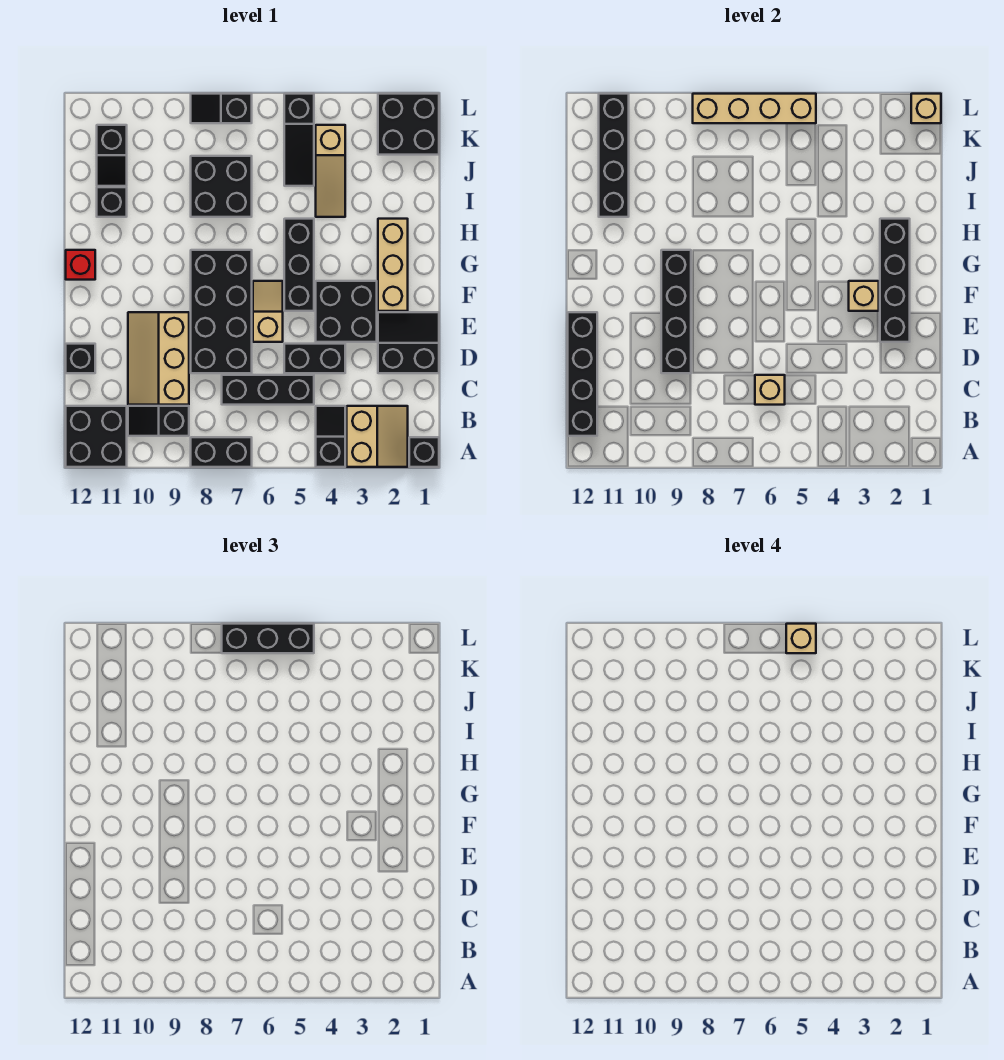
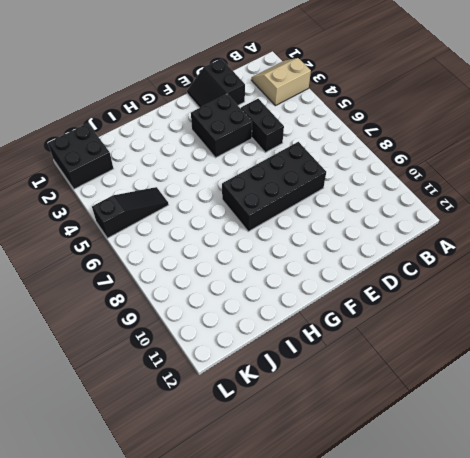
none -> black brick A1 level 1
none -> black slope A4:B4 level 1 top A
none -> black brick A7:A8 level 1
none -> black brick A11:B12 level 1

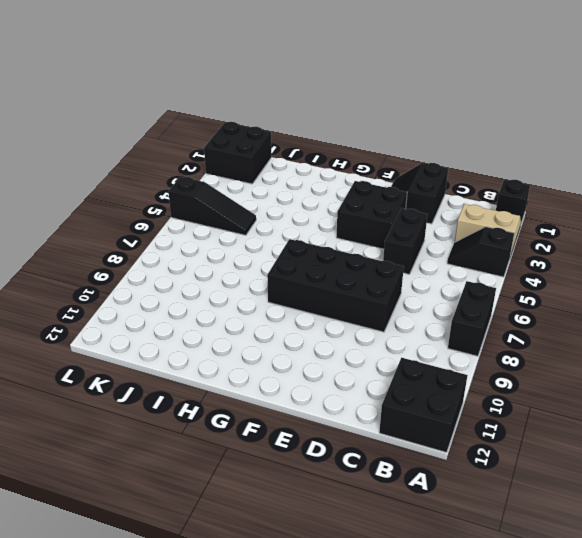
none -> black slope B9:B10 level 1 top 9
none -> black brick C5:C7 level 1
none -> tan slope C9:E10 level 1 top 9
none -> black brick D12 level 1

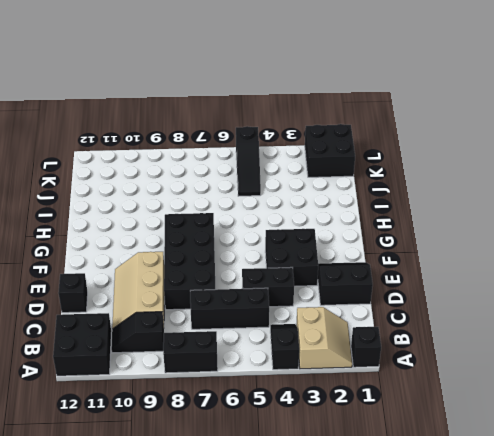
none -> tan slope E6:F6 level 1 top E
none -> tan brick F2:H2 level 1
none -> black brick F5:H5 level 1
none -> red brick G12 level 1

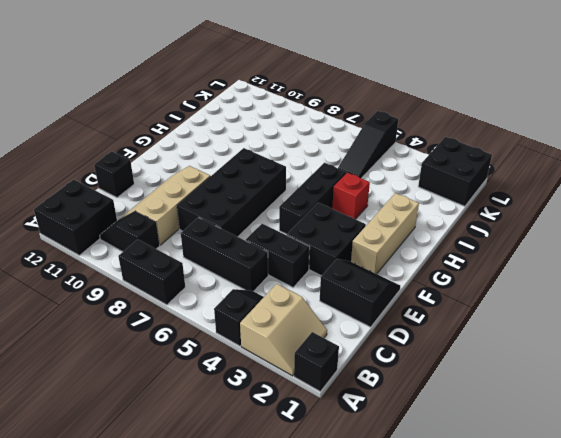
red brick H4 level 1 -> red brick G12 level 1
none -> tan slope E6:F6 level 1 top E
none -> tan slope I4:K4 level 1 top K
none -> black brick I7:J8 level 1
none -> black brick I11 level 1

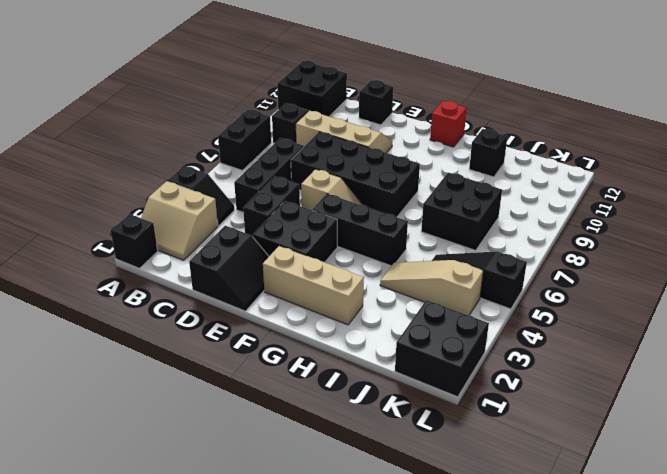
none -> black slope J11:K11 level 1 top K
none -> black slope L7:L8 level 1 top 7
none -> black brick B12:E12 level 2
none -> tan brick C6 level 2

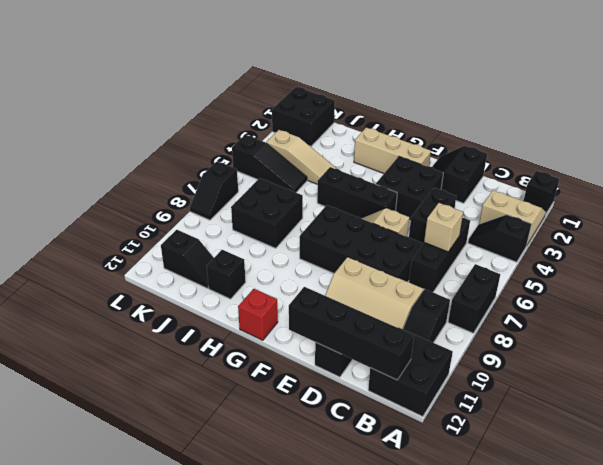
none -> black brick D9:G9 level 2
none -> black brick E2:H2 level 2
none -> tan brick F3 level 2
none -> black brick I11:L11 level 2

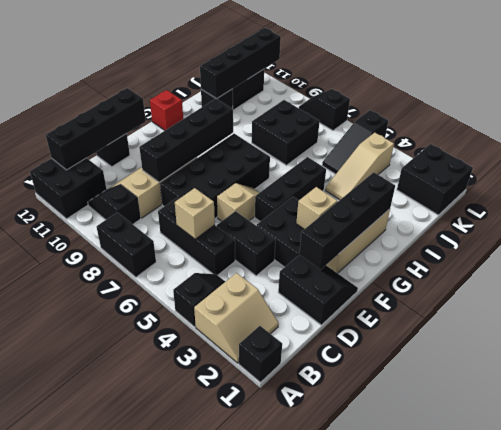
none -> tan brick L1 level 2
none -> tan brick L5:L8 level 2
none -> black brick L5:L7 level 3
none -> tan brick L5 level 4

